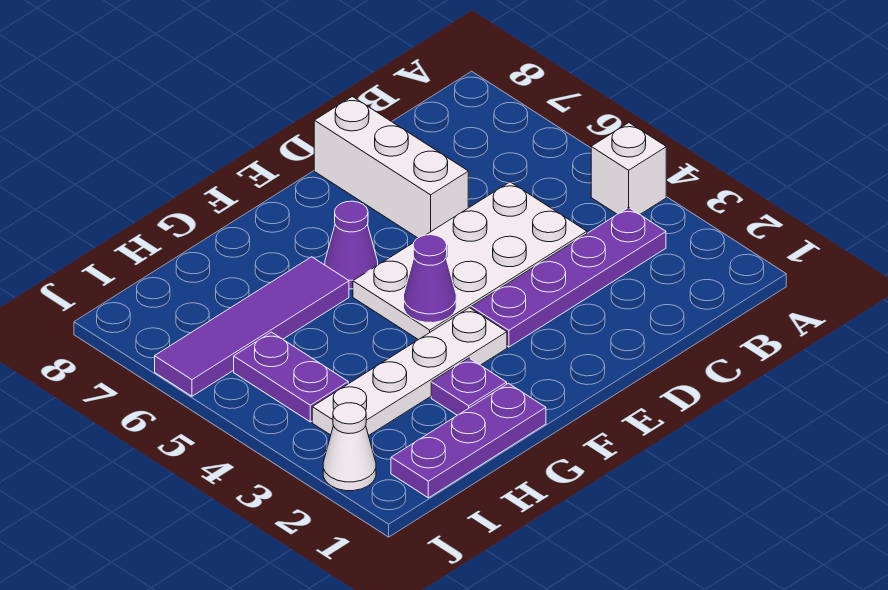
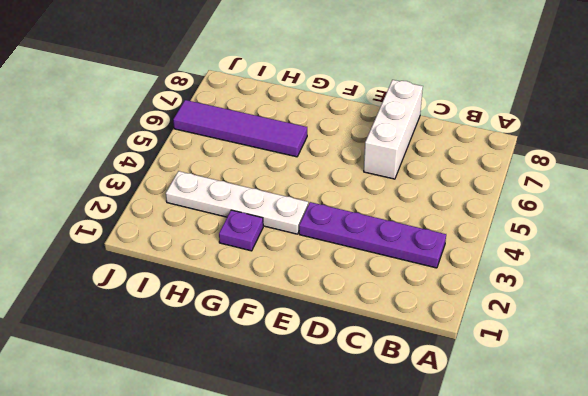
none -> white brick A4 level 1
none -> white plate C4:F5 level 1
none -> purple cone F6 level 1

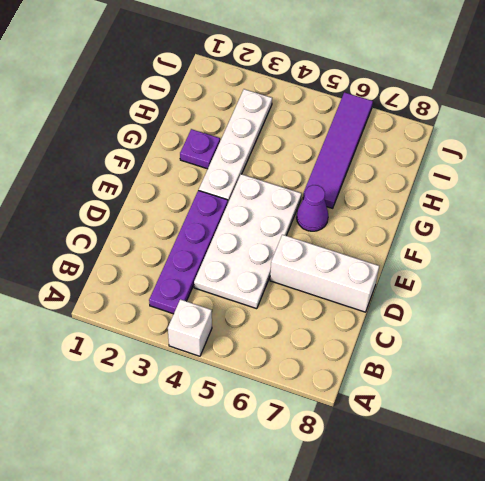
none -> purple plate G1:I1 level 1
none -> purple plate I4:I5 level 1
none -> white cone J2 level 1

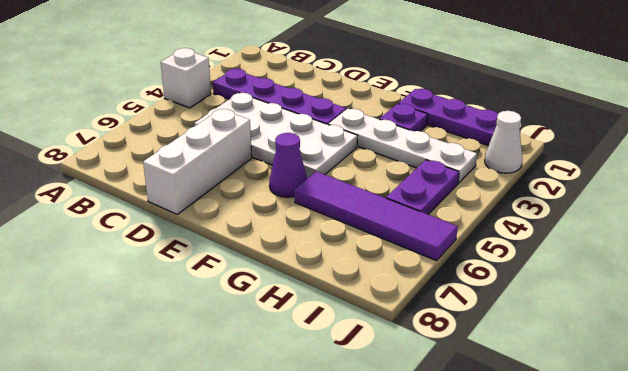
none -> purple cone F4 level 2

